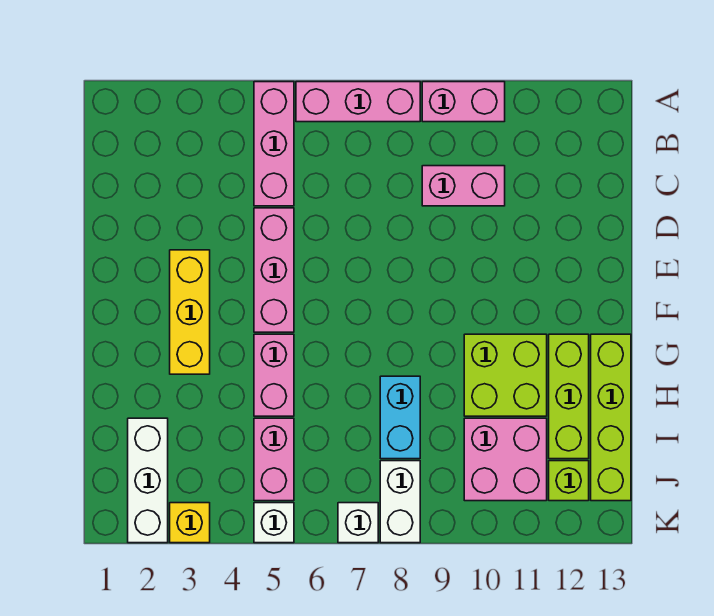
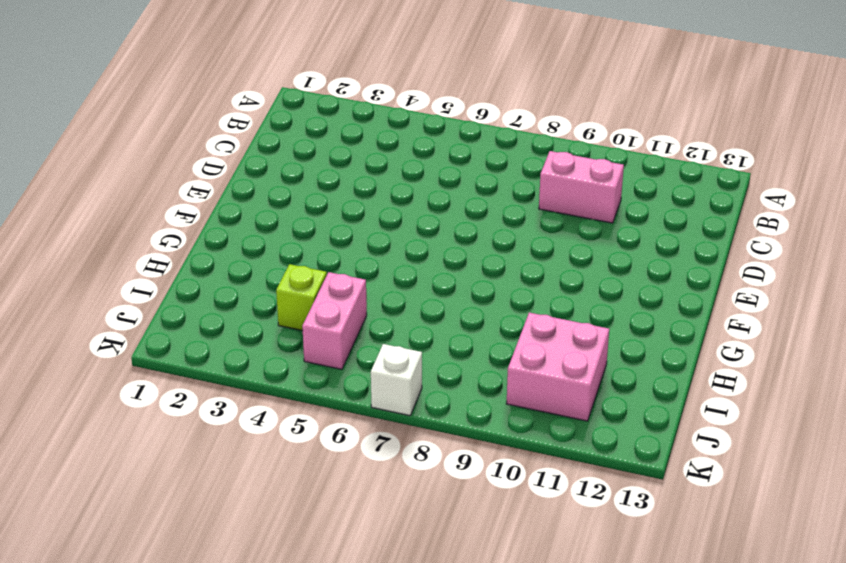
lime brick I4 level 1 -> lime brick J12 level 1
none -> pink brick A5:C5 level 1
none -> pink brick A6:A8 level 1
none -> pink brick A9:A10 level 1

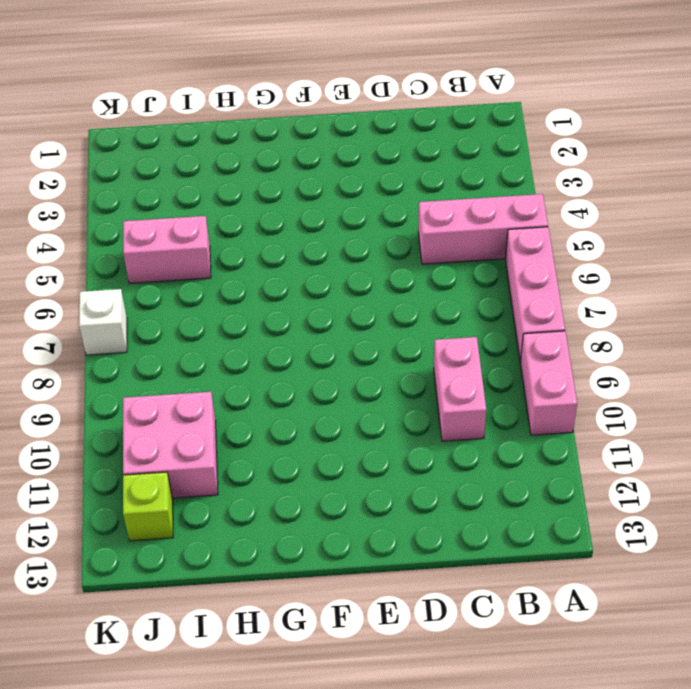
none -> pink brick D5:F5 level 1
none -> yellow brick E3:G3 level 1
none -> pink brick G5:H5 level 1

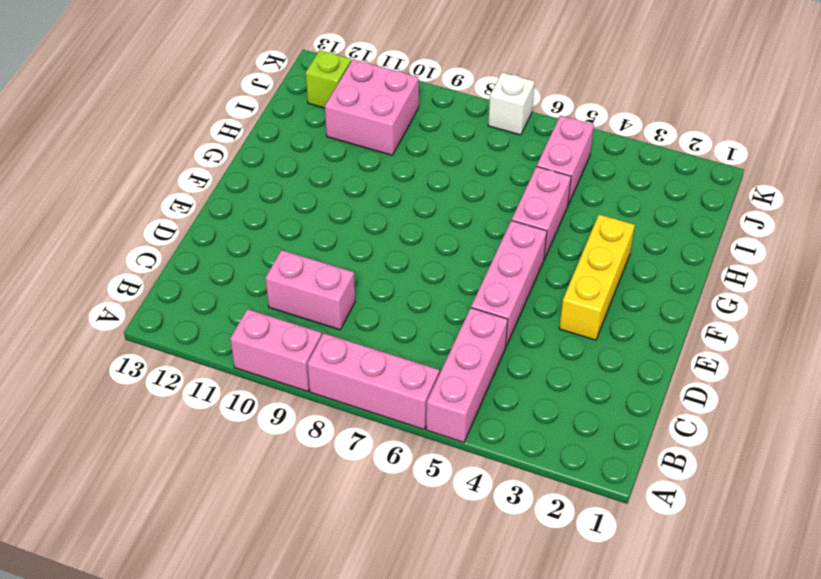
none -> lime brick G10:H11 level 1
none -> lime brick G12:I12 level 1
none -> lime brick G13:J13 level 1

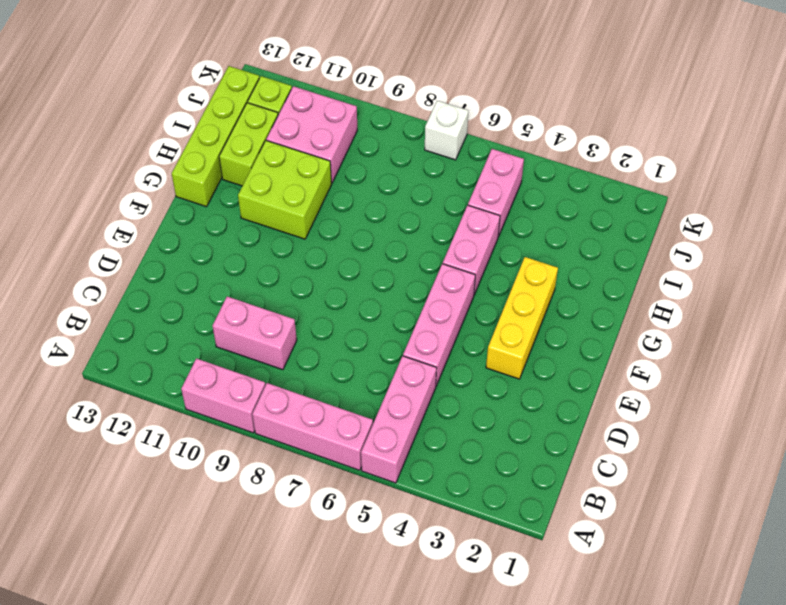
lime brick H12:I12 level 1 -> lime brick G12:I12 level 1
none -> cyan brick H8:I8 level 1
none -> white brick I2:K2 level 1
none -> white brick J8:K8 level 1

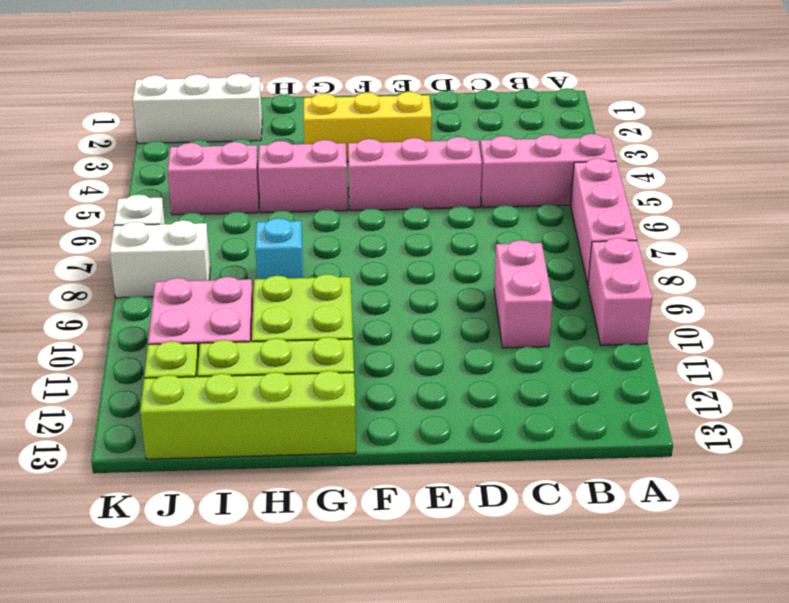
cyan brick H8 level 1 -> cyan brick H8:I8 level 1
none -> yellow brick K3 level 1
none -> white brick K5 level 1

